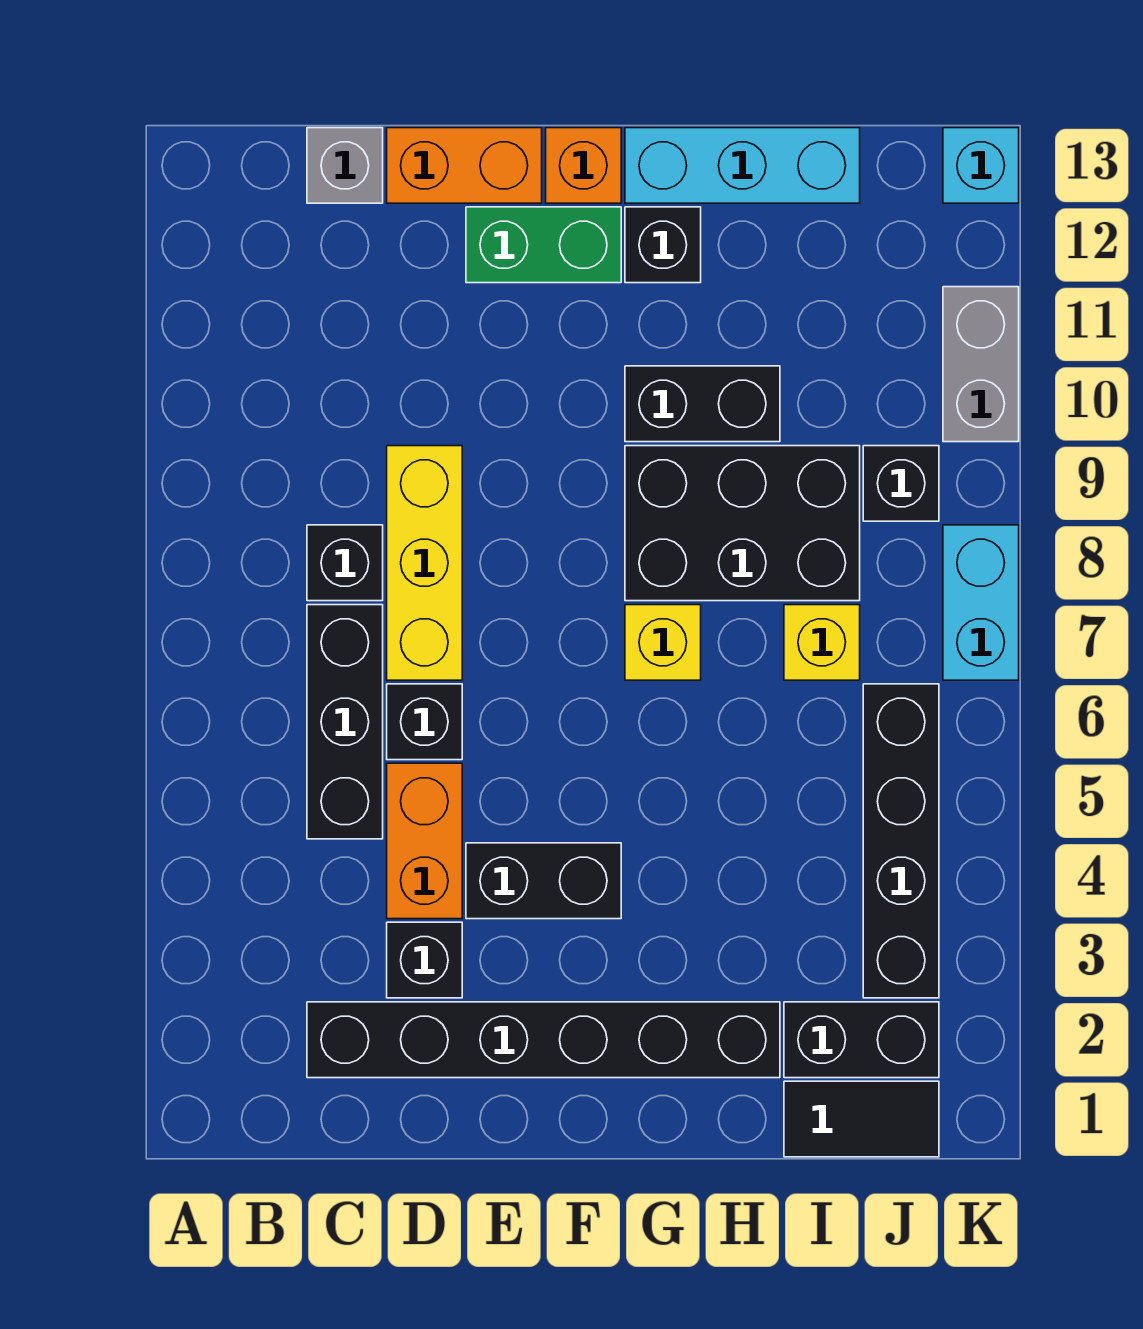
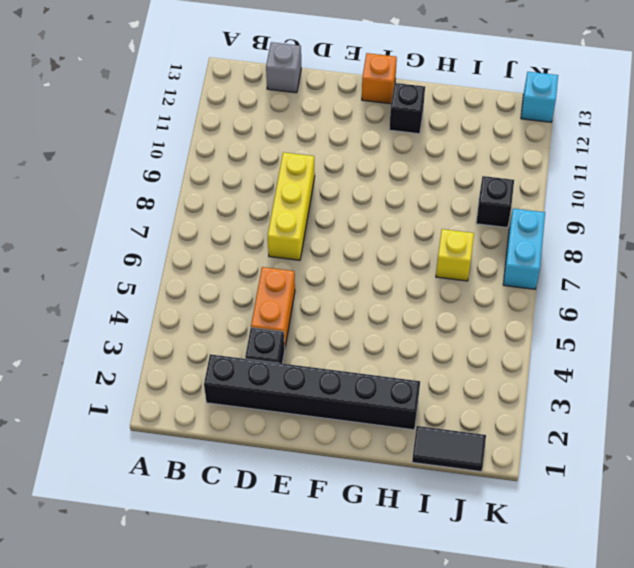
none -> black brick C5:C7 level 1
none -> black brick C8 level 1
none -> black brick D6 level 1

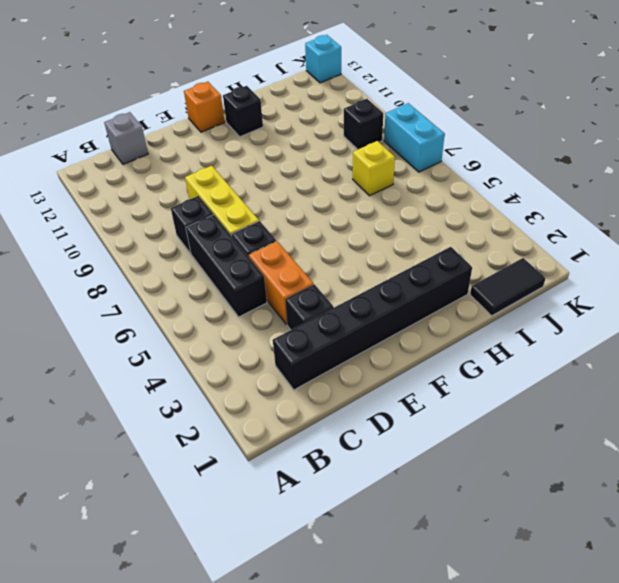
none -> orange brick D13:E13 level 1
none -> black brick E4:F4 level 1
none -> green brick E12:F12 level 1

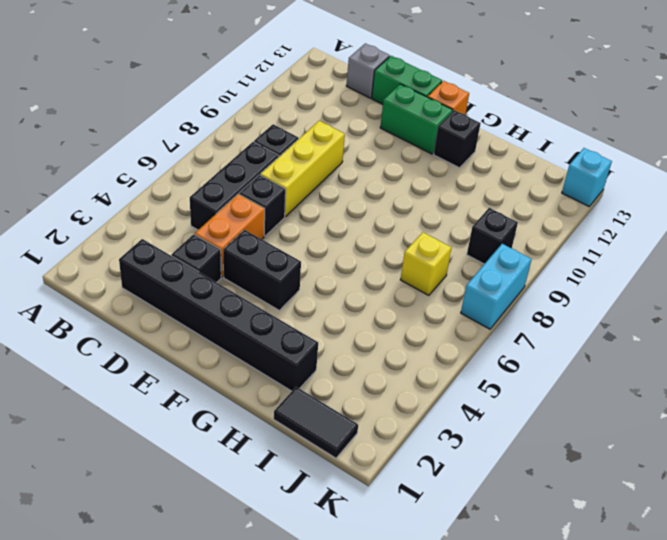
green brick D13:E13 level 1 -> orange brick D13:E13 level 1
none -> yellow brick G7 level 1
none -> black brick G8:I9 level 1
none -> black brick G10:H10 level 1

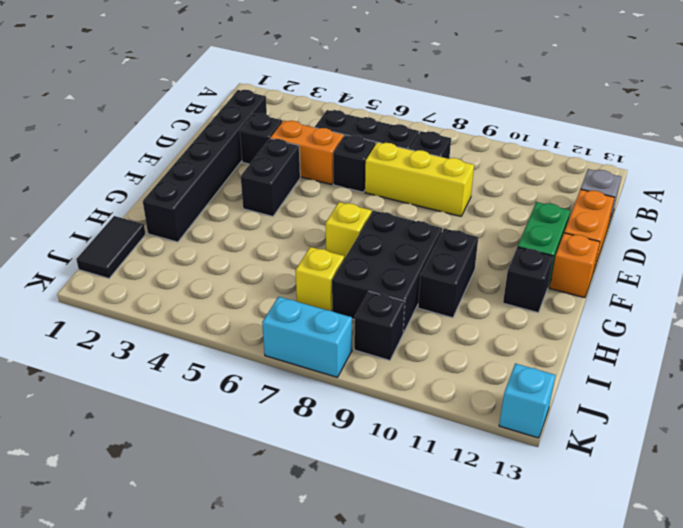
none -> cyan brick G13:I13 level 1
none -> black brick I2:J2 level 1
none -> black brick J3:J6 level 1

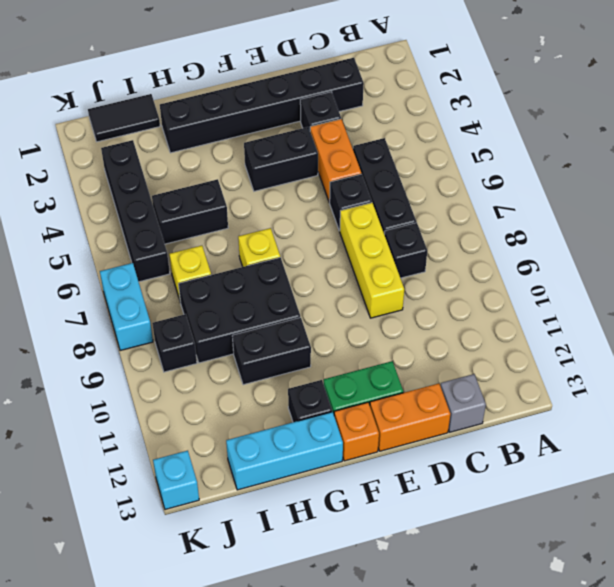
black brick H5:I5 level 1 -> black brick I2:J2 level 1
none -> grey brick K10:K11 level 1

